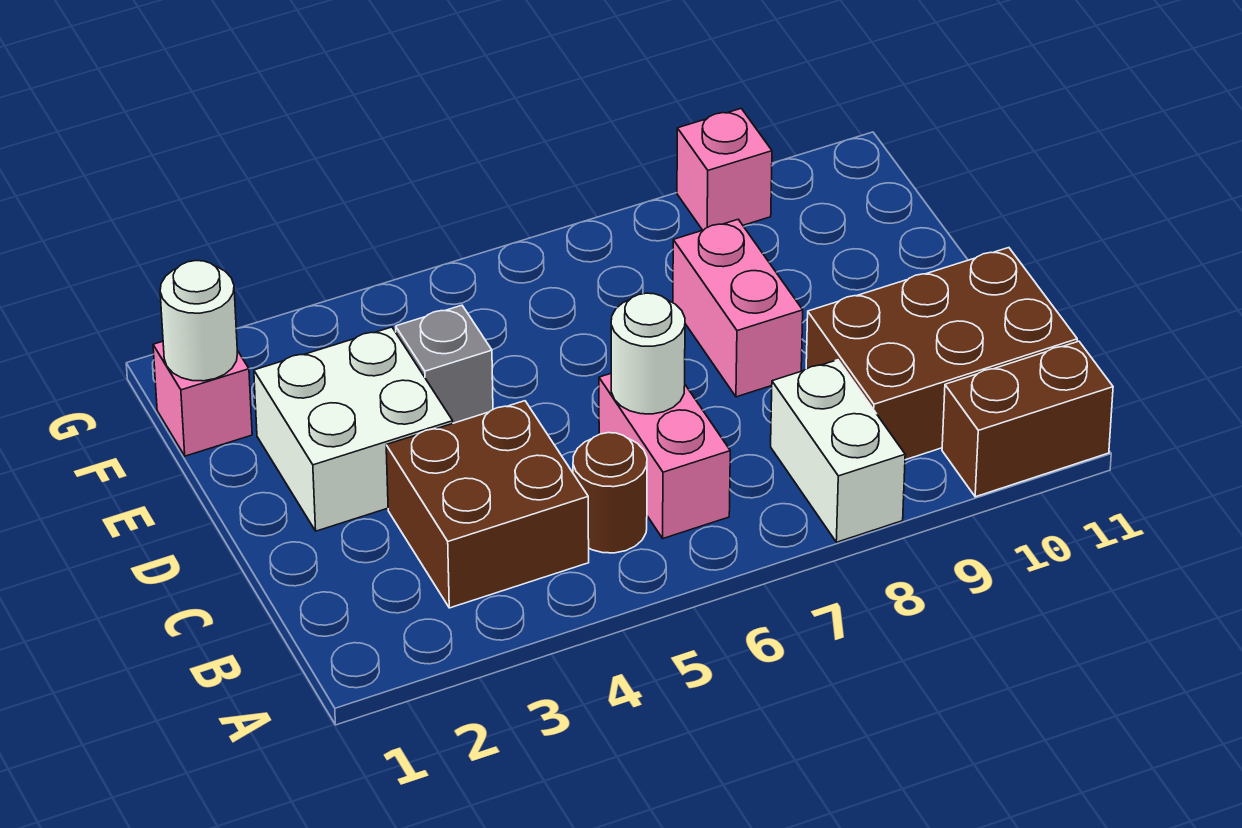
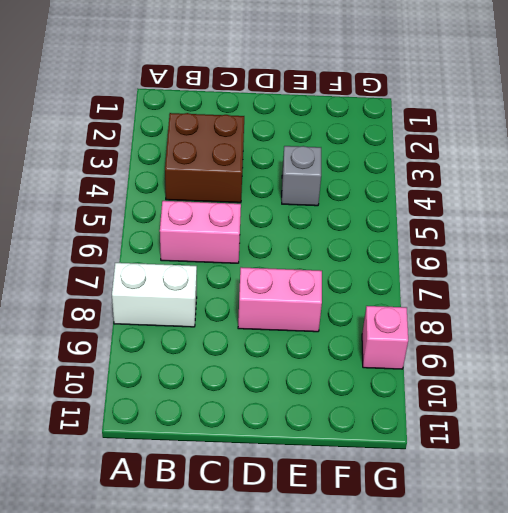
none -> brown brick A10:A11 level 1
none -> brown round brick B5 level 1
none -> brown brick B9:C11 level 1

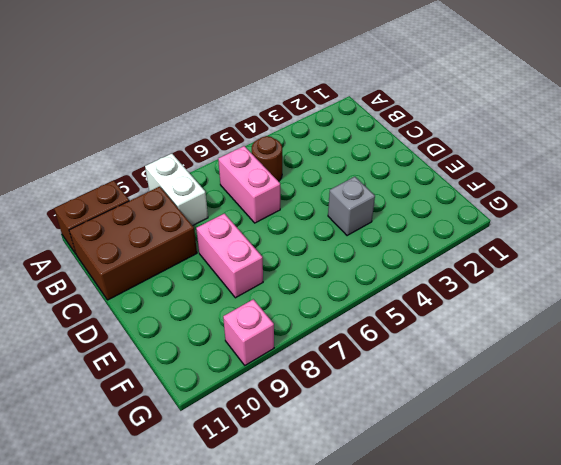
none -> brown brick B3:C4 level 1
none -> white brick D2:E3 level 1
none -> pink brick F1 level 1

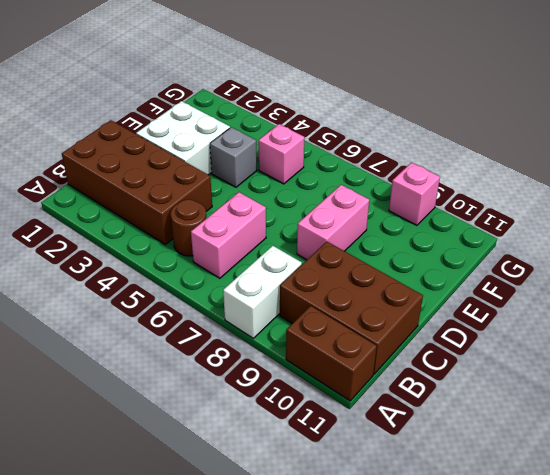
brown brick B1:C4 level 1 -> brown brick B3:C4 level 1
pink brick F5 level 1 -> pink brick F1 level 1
none -> white round brick C6 level 2
none -> white round brick F1 level 2

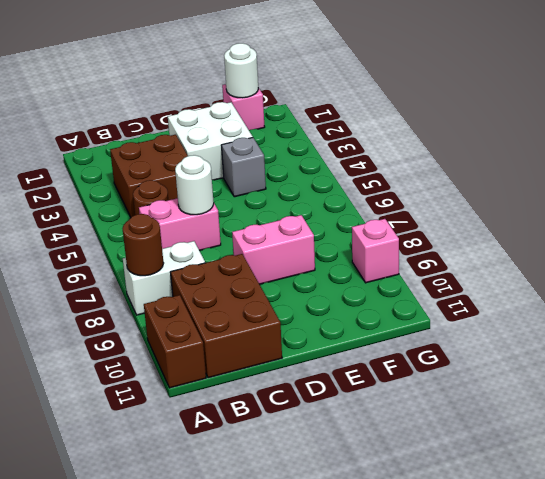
brown round brick A8 level 2 -> none

